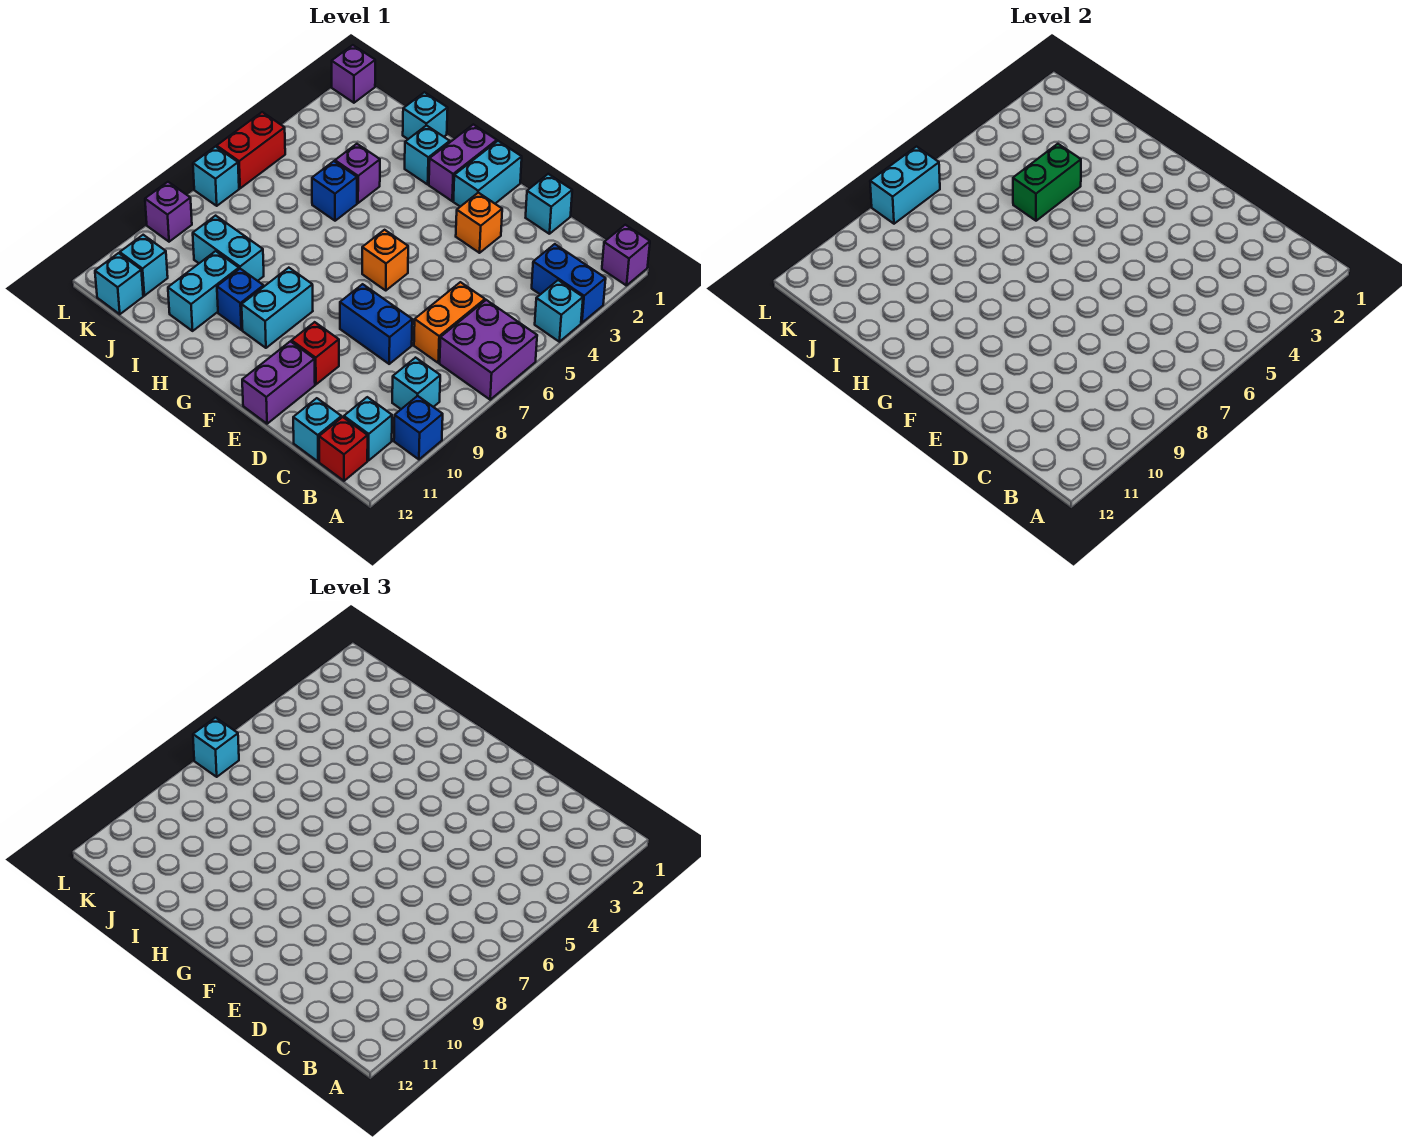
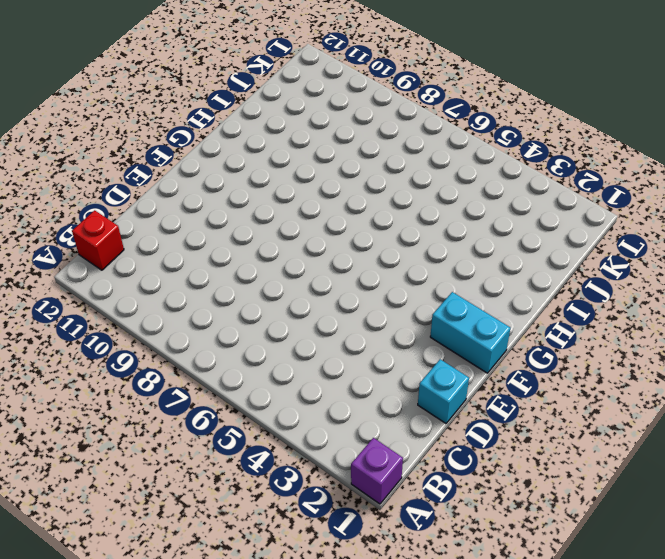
none -> blue brick A3:B3 level 1
none -> cyan brick A4 level 1
none -> purple brick A6:B7 level 1
none -> blue brick A10 level 1

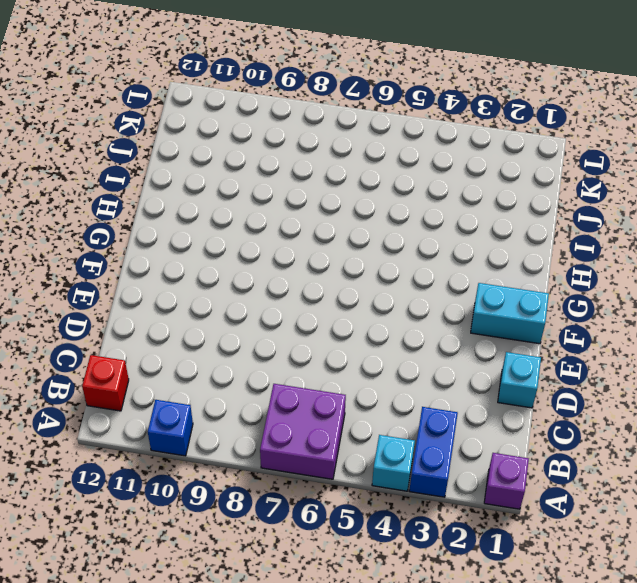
none -> cyan brick B9 level 1
none -> cyan brick B11 level 1
none -> orange brick C6:C7 level 1
none -> cyan brick C12 level 1

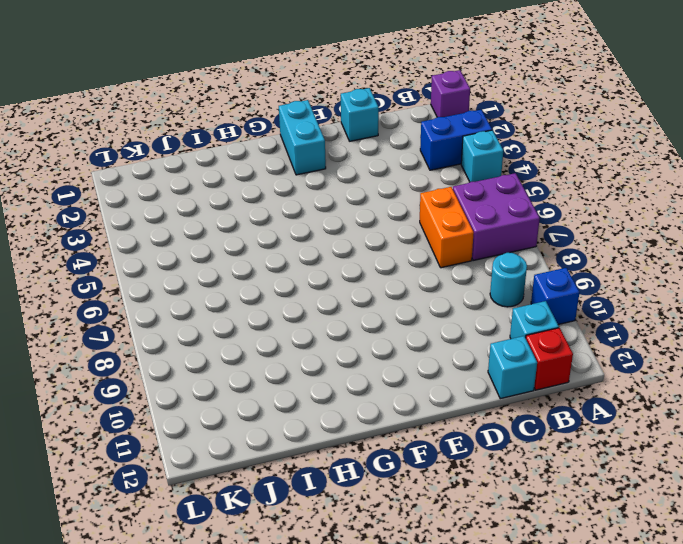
cyan round brick B9 level 1 -> cyan brick B9 level 1
none -> blue brick D8:E8 level 1
none -> orange brick E3 level 1
none -> red brick E10 level 1
none -> purple brick E11:E12 level 1

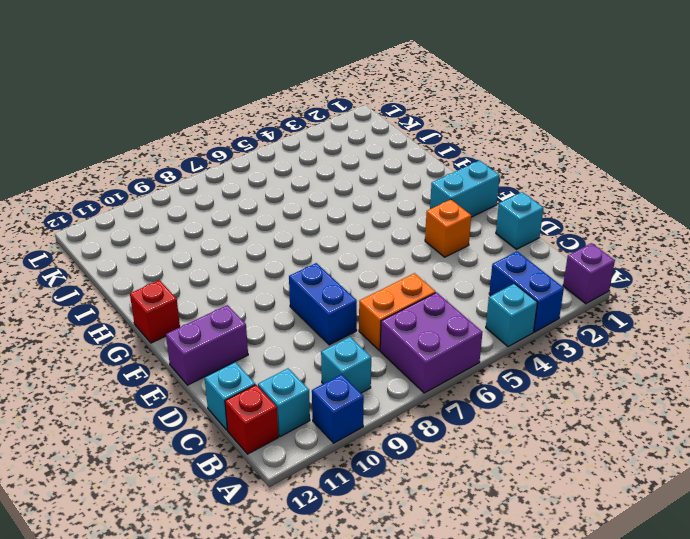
red brick G12 level 1 -> red brick E10 level 1
none -> orange brick F6 level 1
none -> purple brick G1:G2 level 1
none -> cyan brick G9:G10 level 1
none -> cyan brick H2 level 1

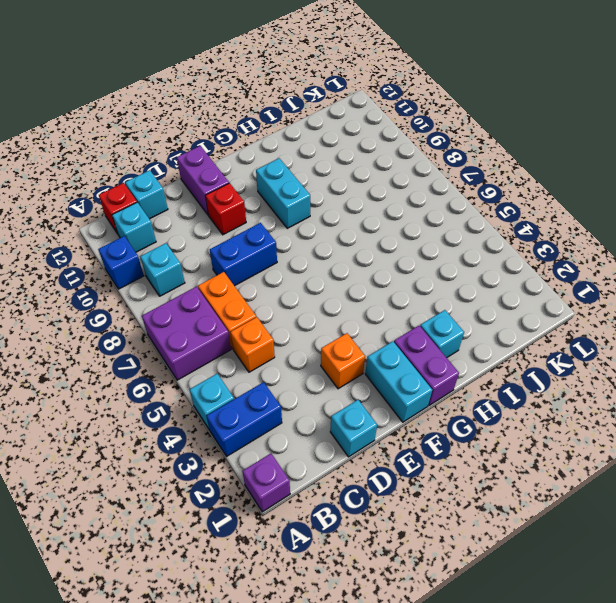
orange brick C5 level 1 -> orange brick F6 level 1
none -> blue brick H10 level 1
none -> cyan brick I1 level 1
none -> purple brick I4 level 1
none -> blue brick I5 level 1

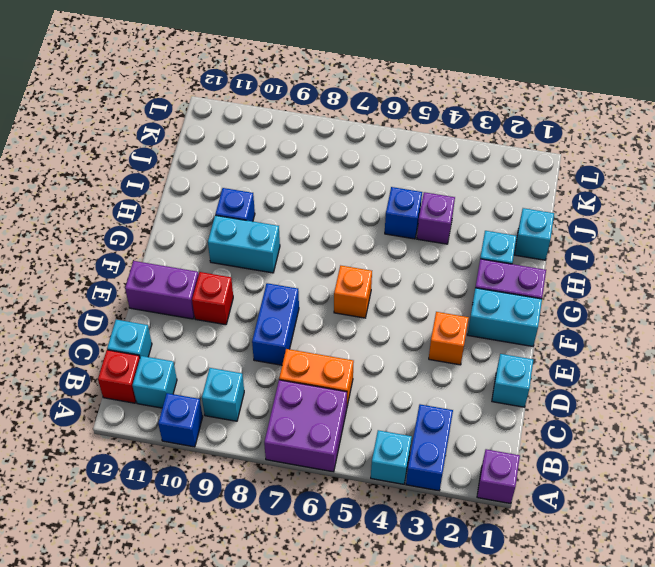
none -> cyan brick I9:J9 level 1
none -> cyan brick I10:I11 level 1
none -> cyan brick K11 level 1
none -> cyan brick K12 level 1

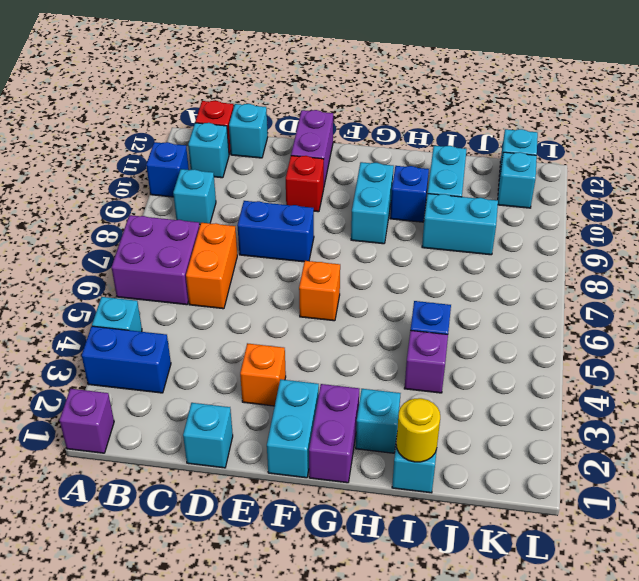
yellow round brick I1 level 2 -> none
none -> purple brick L1 level 1
none -> red brick L5:L6 level 1
none -> cyan brick L7 level 1
none -> purple brick L9 level 1

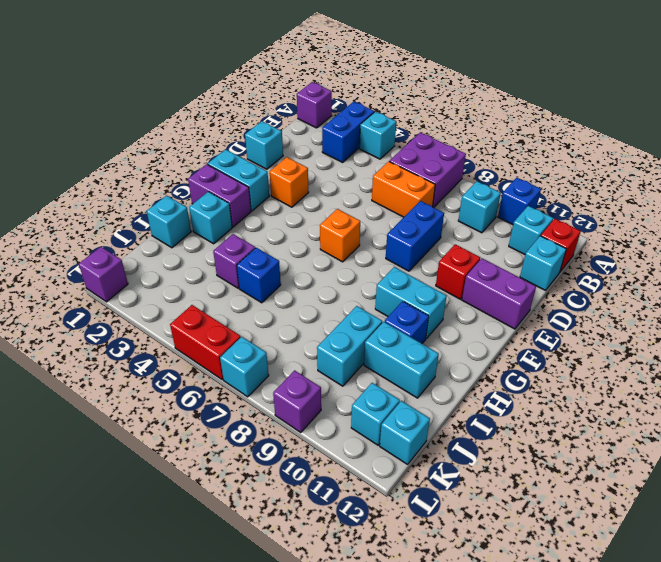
none -> green brick I4:I5 level 2
none -> cyan brick L7:L8 level 2
none -> cyan brick L7 level 3

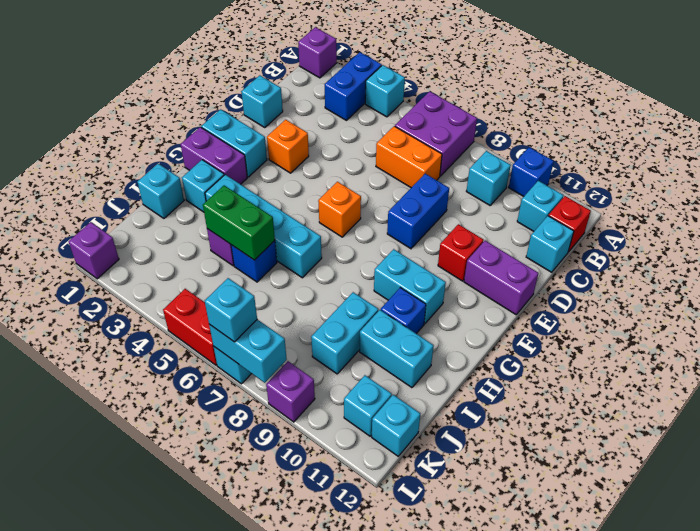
cyan brick H3:H6 level 1 -> none

